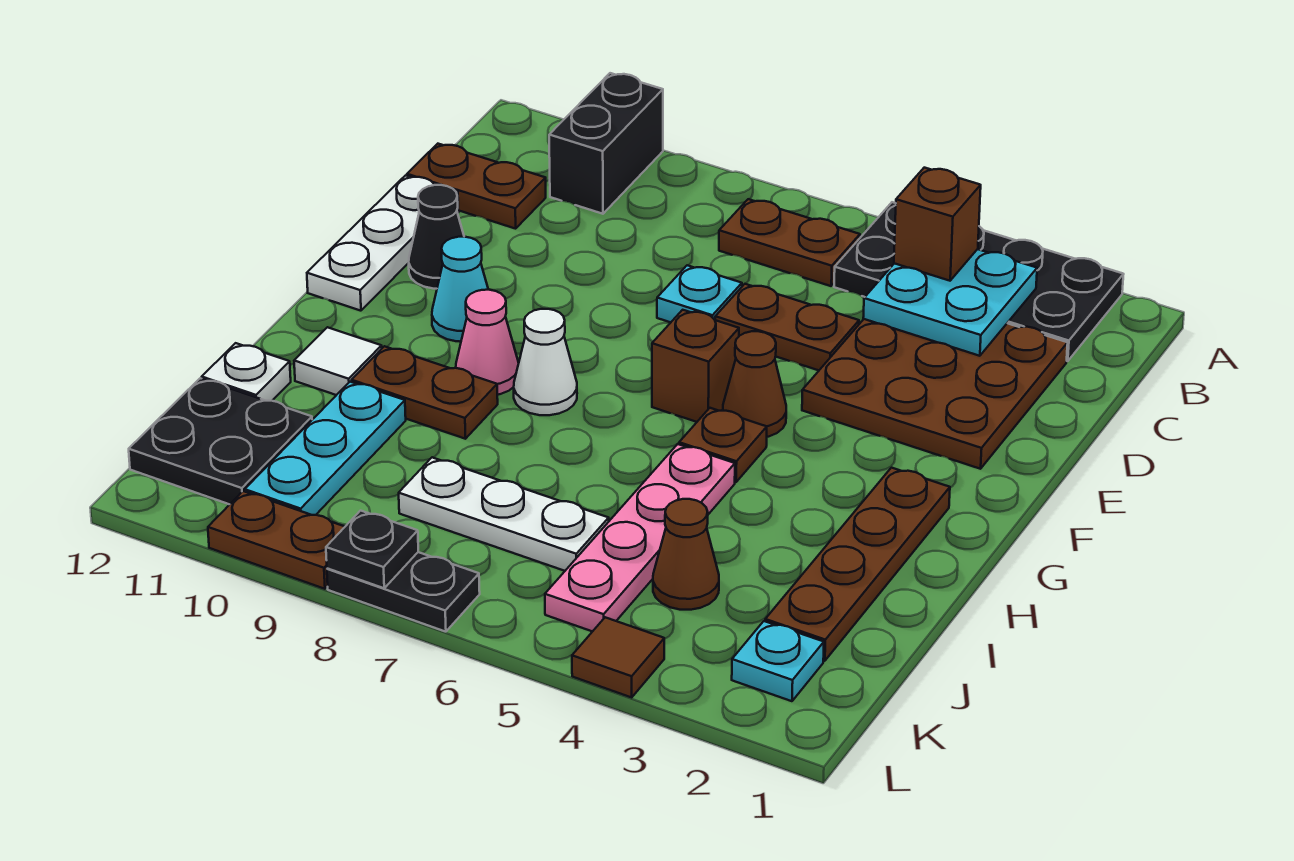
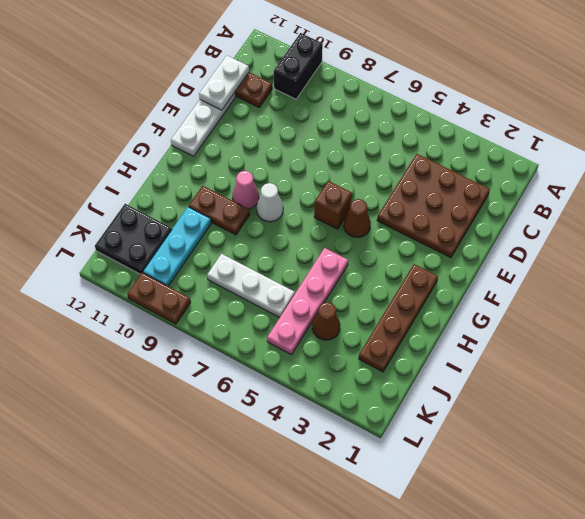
white plate C12:D12 level 2 -> none
none -> black plate A2:B5 level 1
none -> brown plate B6:B7 level 1
none -> brown plate D5:D6 level 1
none -> cyan plate D7 level 1

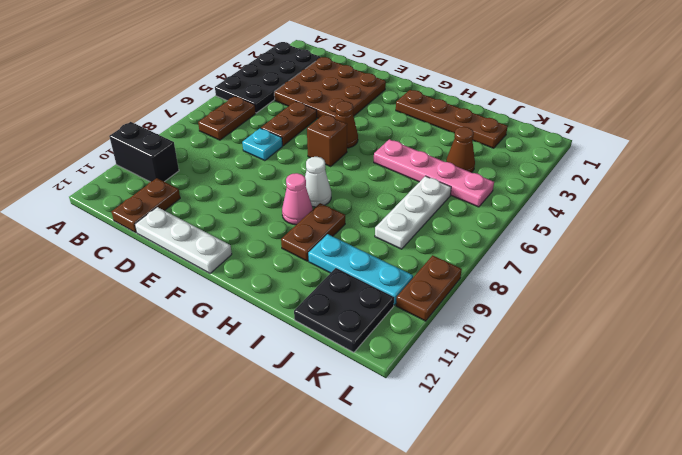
none -> black cone E11 level 1
none -> cyan cone F10 level 1
none -> brown plate G5 level 1
none -> white tile H11 level 1

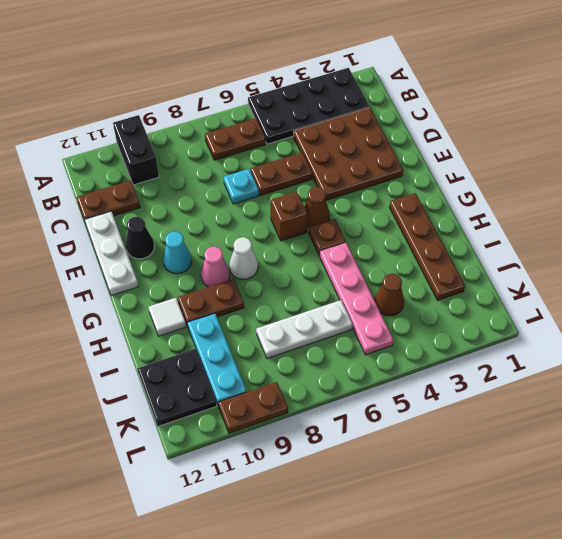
none -> white plate I12 level 1
none -> cyan plate K2 level 1
none -> brown tile L4 level 1
none -> black plate L7:L8 level 1

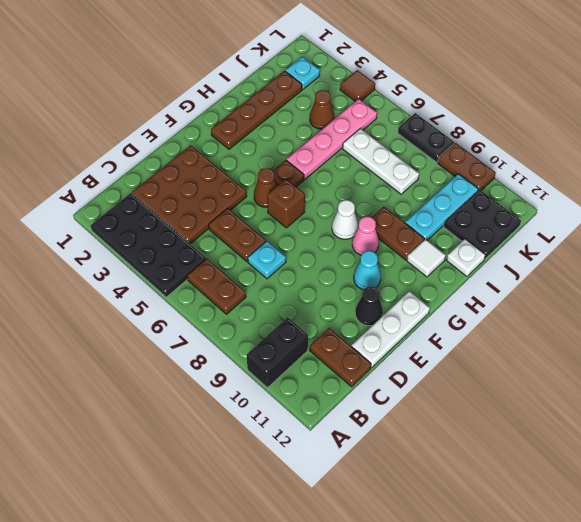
none -> cyan plate B3:C4 level 2
none -> black plate L8 level 2
none -> brown brick B4 level 3

